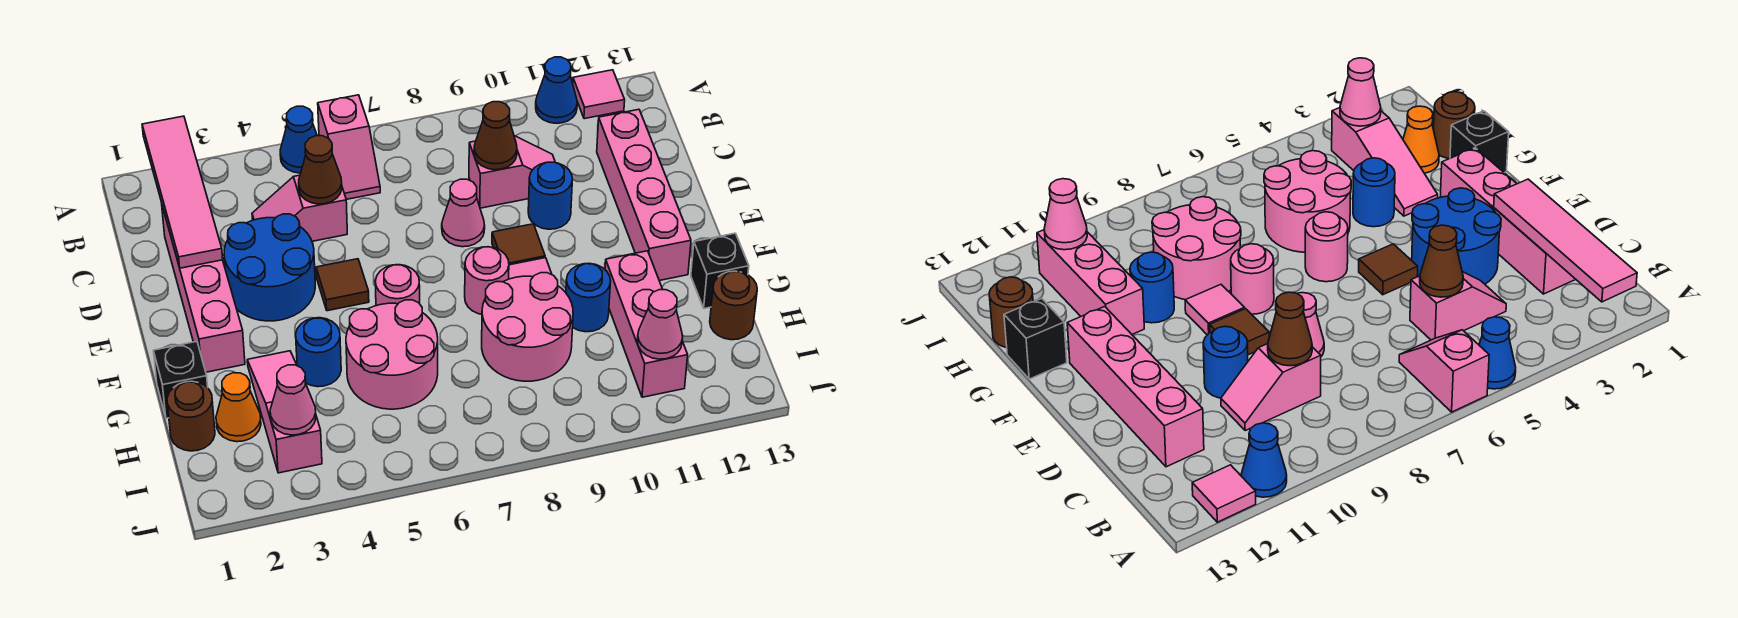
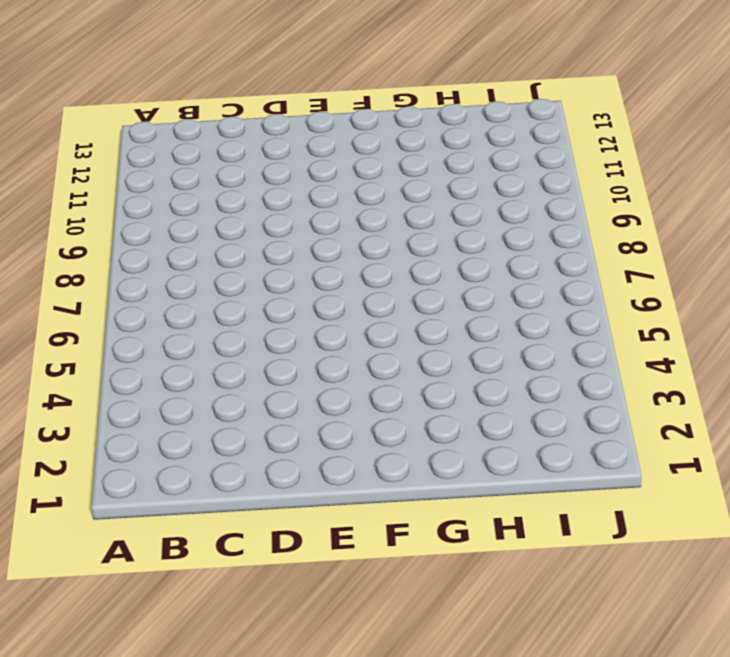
none -> blue cone A5 level 1
none -> pink slope A6:B6 level 1 top A
none -> blue cone A11 level 1
none -> pink tile A12 level 1

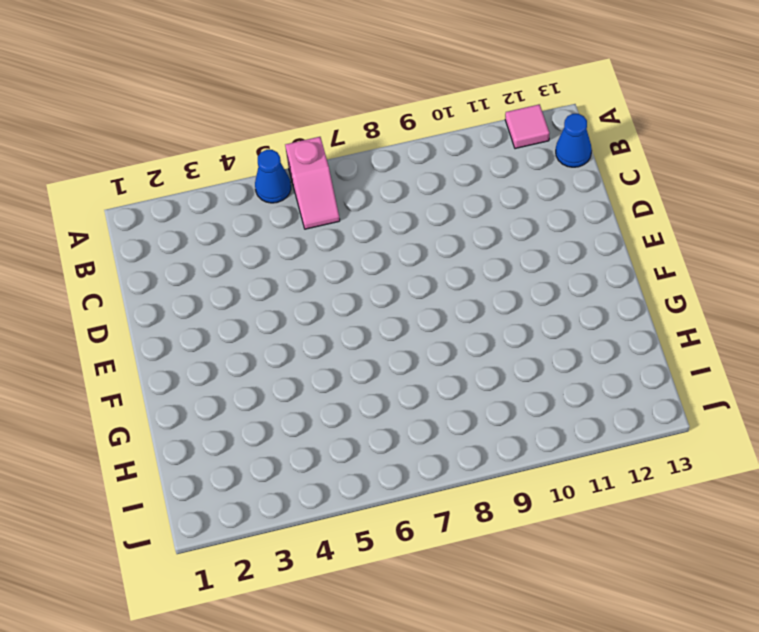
blue cone B13 level 1 -> blue cone A11 level 1
none -> pink brick C2:F2 level 1
none -> pink slope C4:C5 level 1 top 5
none -> pink slope C9:C10 level 1 top 9
none -> pink brick C12:F12 level 1

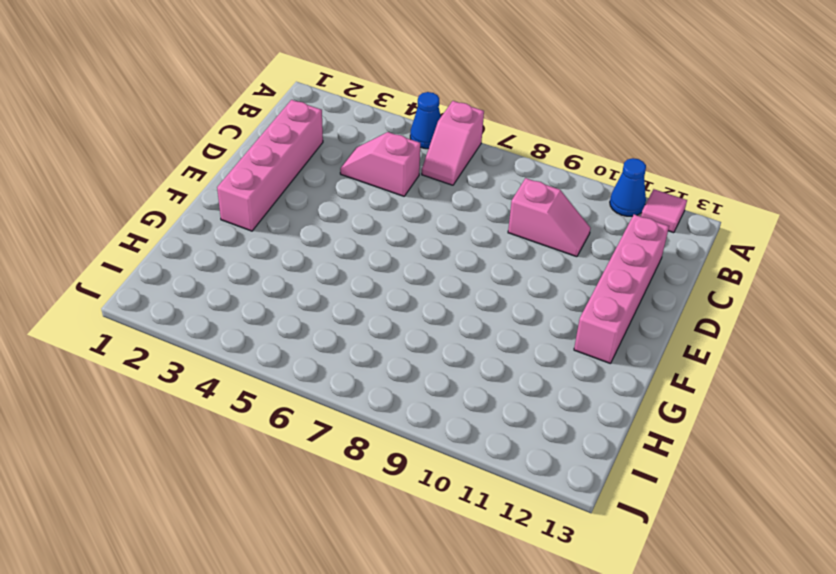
none -> blue round brick D3:E4 level 1
none -> pink cone D8 level 1
none -> blue round brick D10 level 1
none -> brown tile E5 level 1

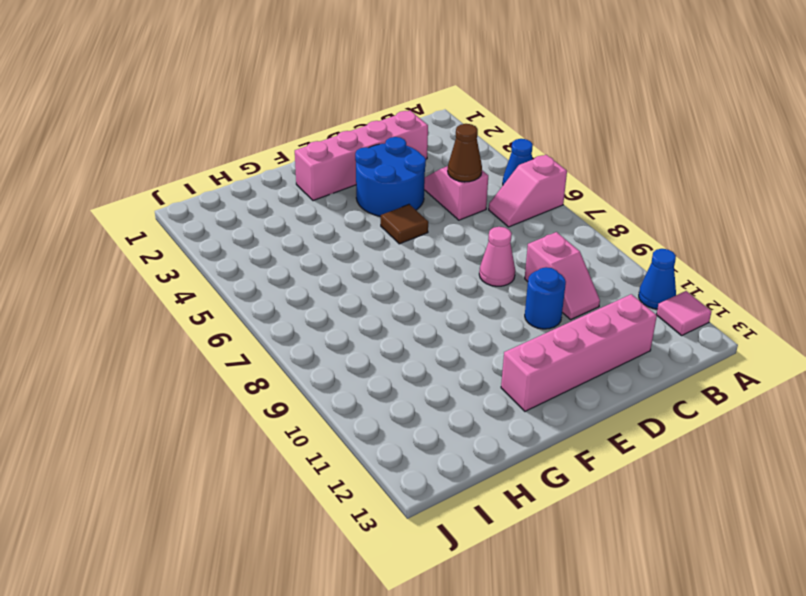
none -> brown tile E9 level 1
none -> pink round brick F6 level 1
none -> pink round brick F8 level 1
none -> pink tile F9 level 1

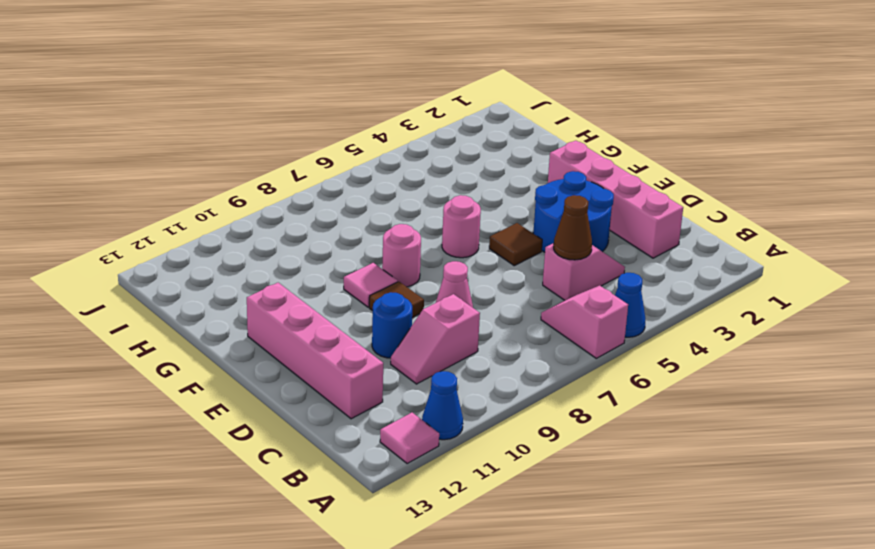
none -> black brick G1 level 1
none -> pink slope G3:I3 level 1 top I
none -> blue round brick G4 level 1
none -> pink round brick G5:H6 level 1

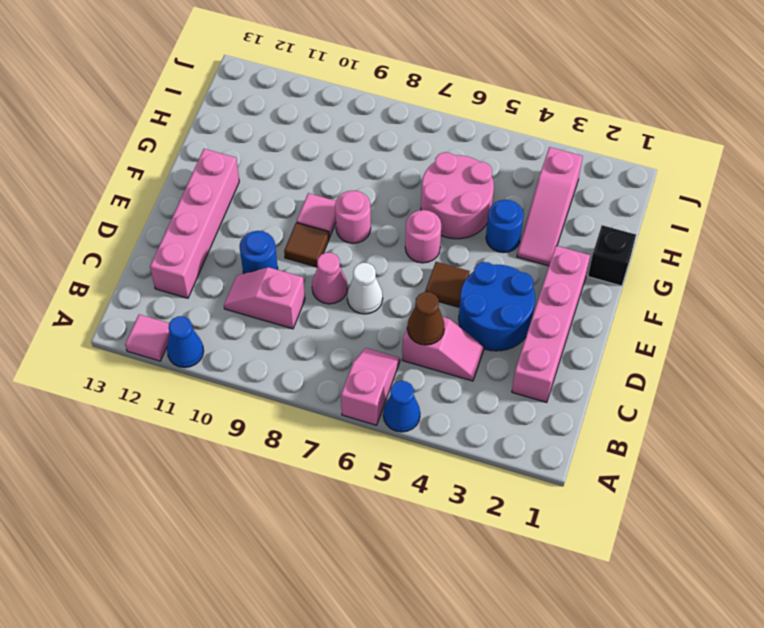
white cone D7 level 1 -> none
none -> pink round brick G8:H9 level 1
none -> blue round brick G10 level 1
none -> pink brick G11:I11 level 1
none -> black brick G13 level 1

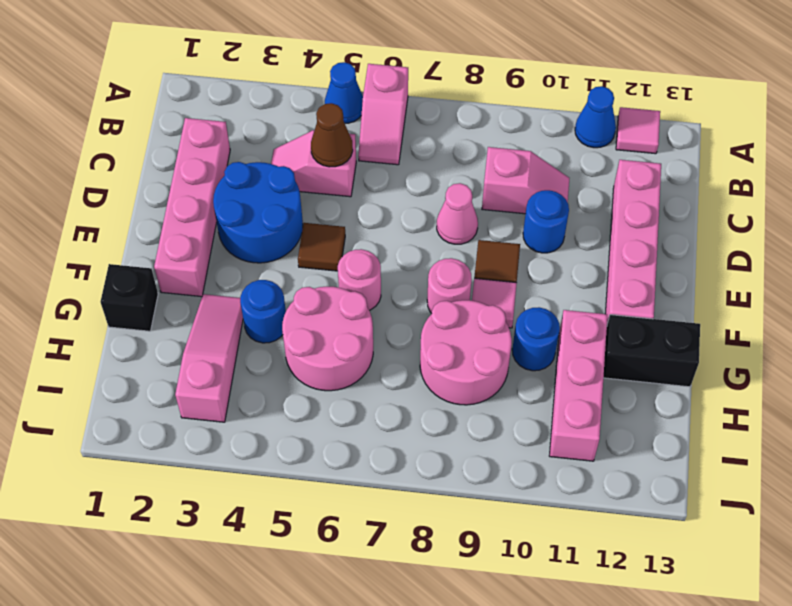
black brick G12:G13 level 1 -> black brick G13 level 1
none -> brown round brick H1 level 1
none -> orange cone H2 level 1
none -> brown round brick H13 level 1
none -> pink tile A2:D2 level 2

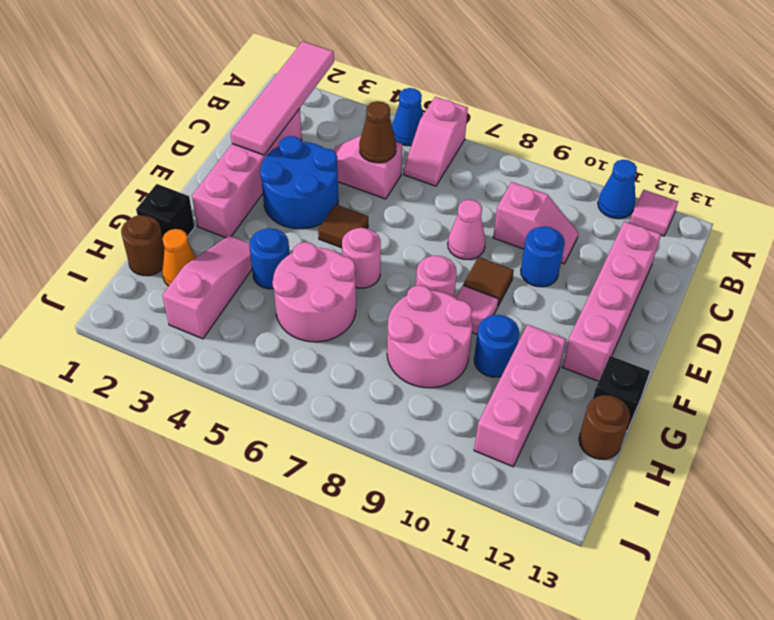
none -> brown cone C9 level 2
none -> pink cone I3 level 2
none -> pink cone I11 level 2

